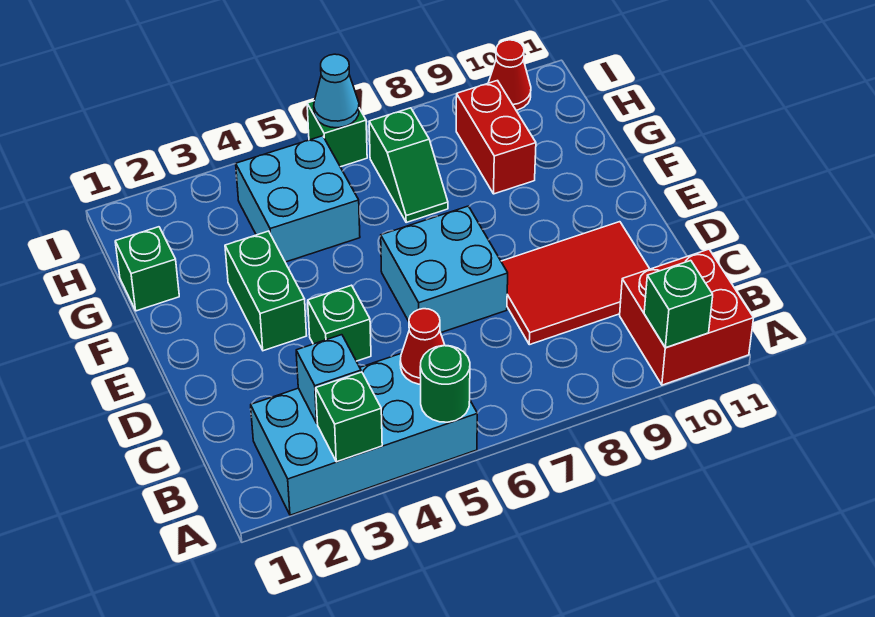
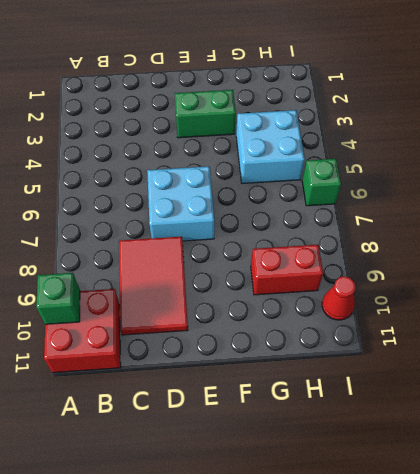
none -> cyan brick A2:B5 level 1
none -> green brick D4 level 1
none -> green brick G1 level 1

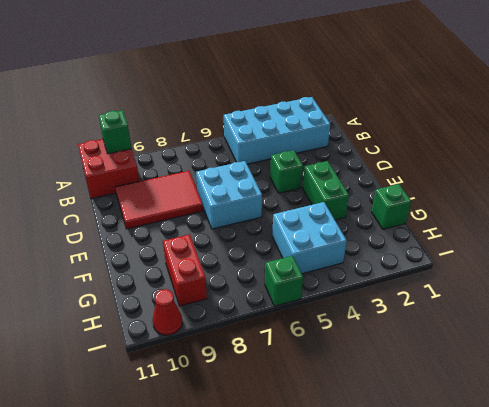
none -> green slope G7:H7 level 1 top H
none -> green brick A3 level 2
none -> green round brick A5 level 2

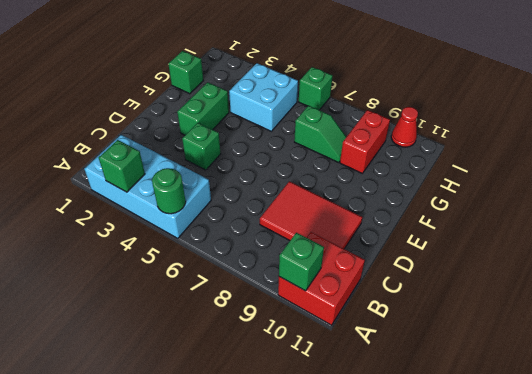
green slope G7:G8 level 1 top 7 -> green slope G7:H7 level 1 top H
none -> cyan brick D6:E7 level 1
none -> cyan brick B3 level 2
none -> red cone B5 level 2

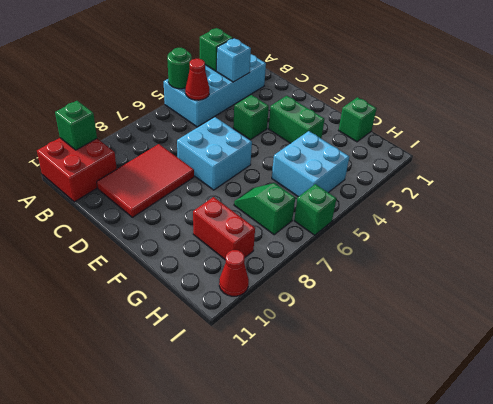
none -> cyan cone I6 level 2

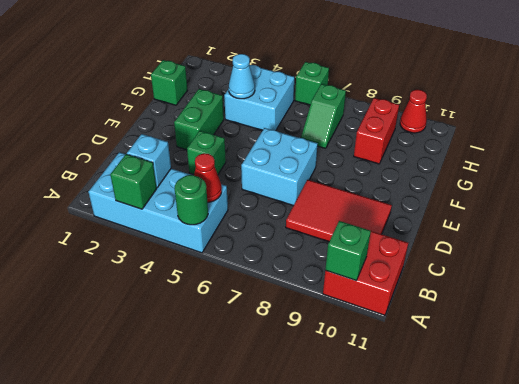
cyan cone G4 level 2 -> cyan cone I6 level 2

